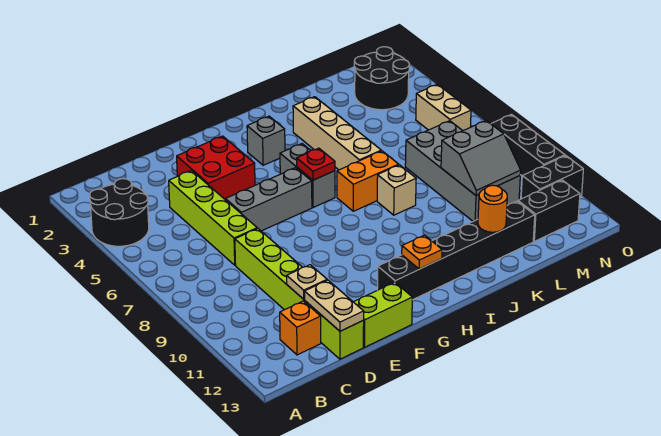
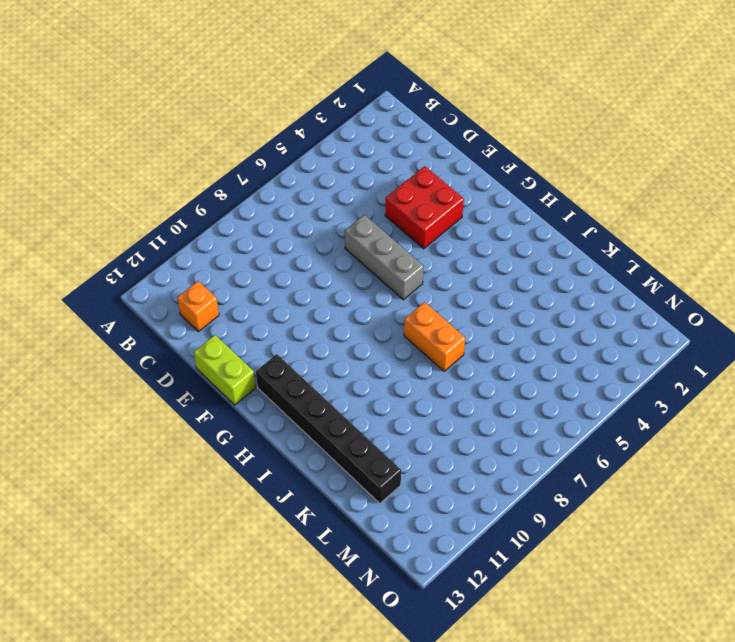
none -> black round brick A3:B4 level 1
none -> lime brick D4:D7 level 1
none -> lime brick D8:D13 level 1

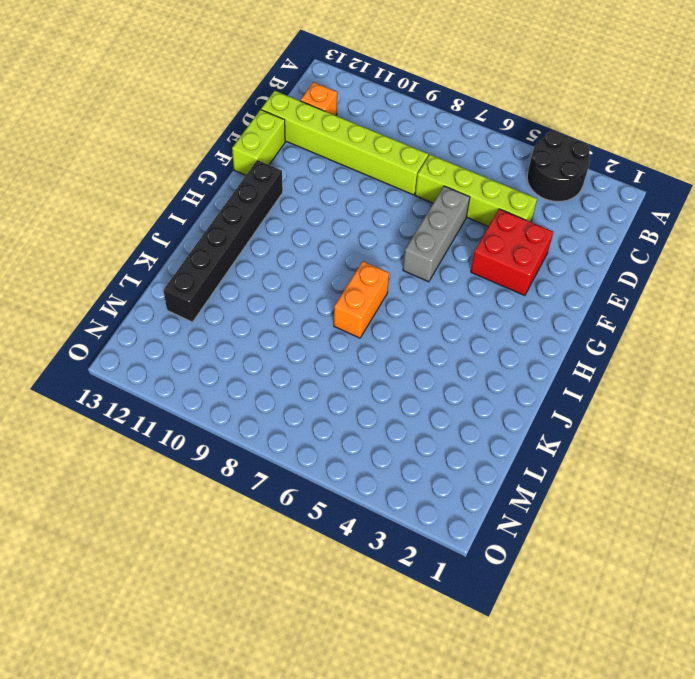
none -> grey brick H3 level 1
none -> grey brick H5:H6 level 1
none -> tan brick J3:J6 level 1

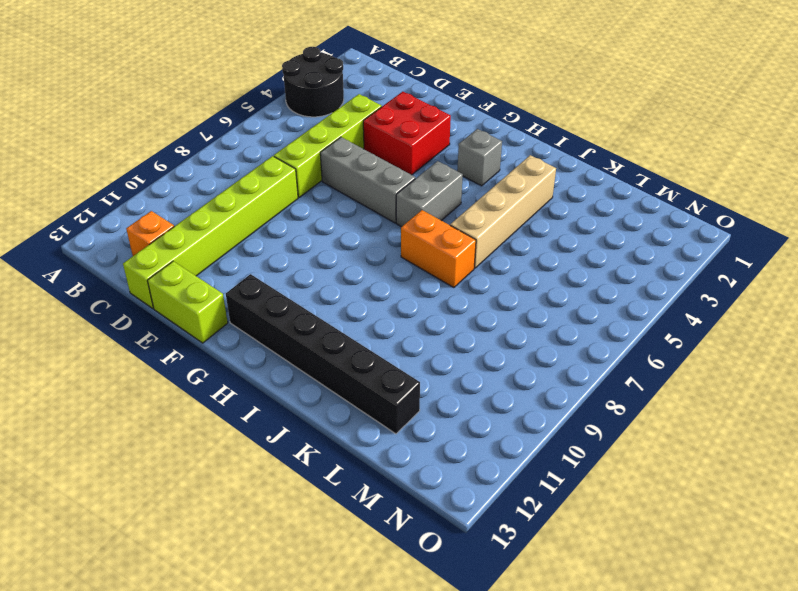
none -> tan brick J8 level 1
none -> grey brick L7:M10 level 1
none -> black round brick M2:N3 level 1

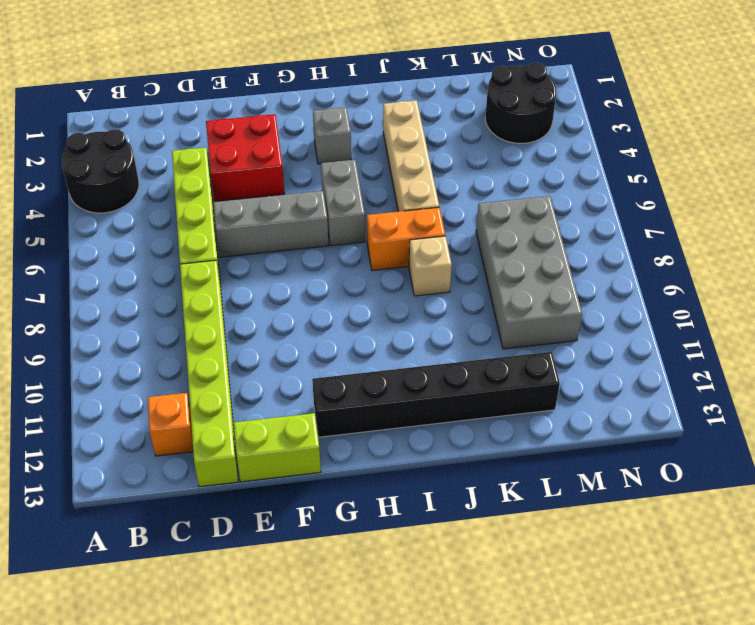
none -> black brick M12:N12 level 1
none -> tan brick N5:N6 level 1
none -> black brick N11:O11 level 1

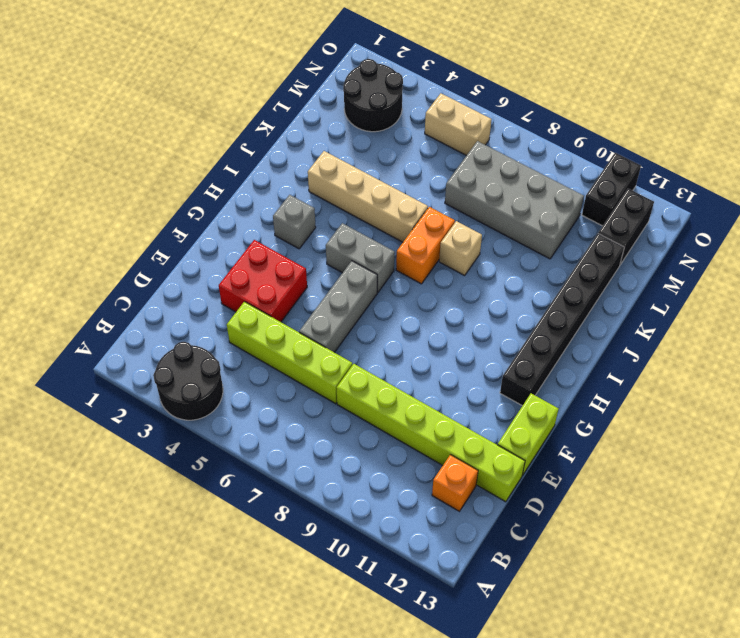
none -> black brick O8:O10 level 1
none -> tan plate D11 level 2
none -> tan plate D12:D13 level 2

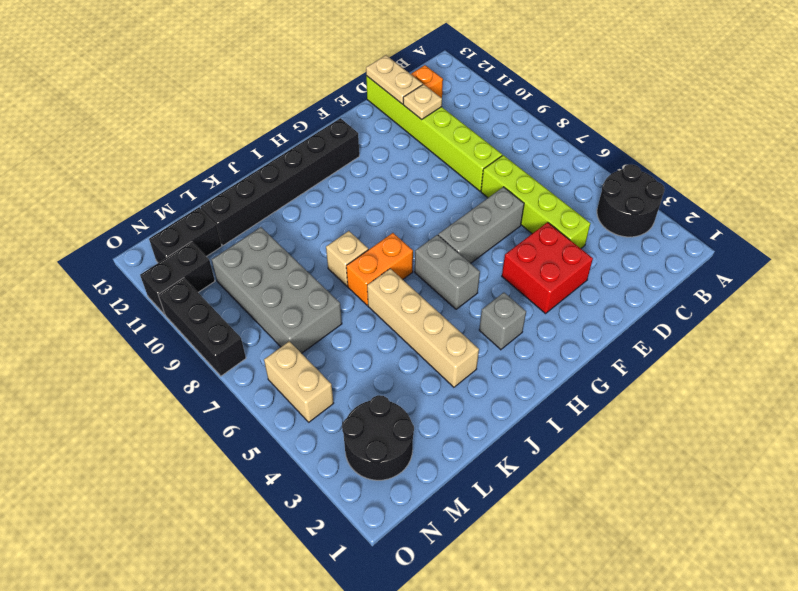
none -> lime brick E13:F13 level 1
none -> red plate H6 level 2
none -> orange plate H12 level 2

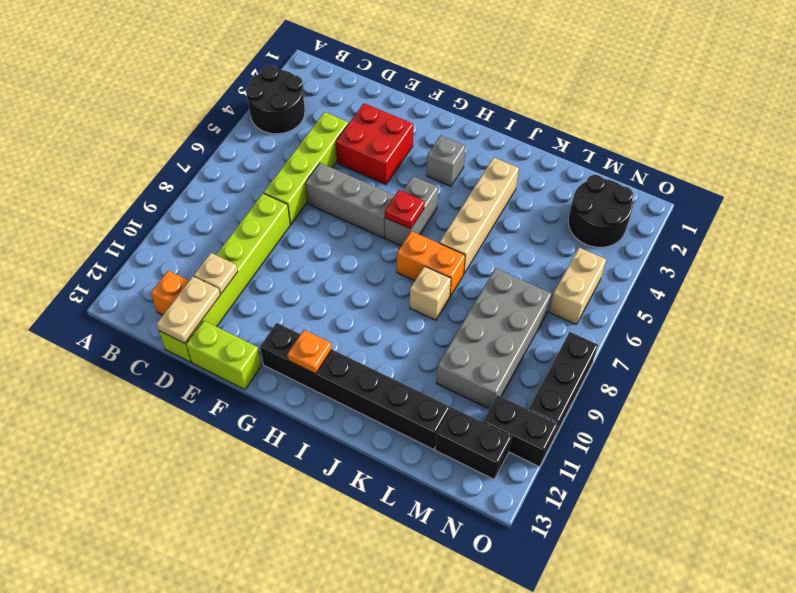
none -> orange round brick K12 level 2
none -> grey slope L9:M10 level 2 top 9

